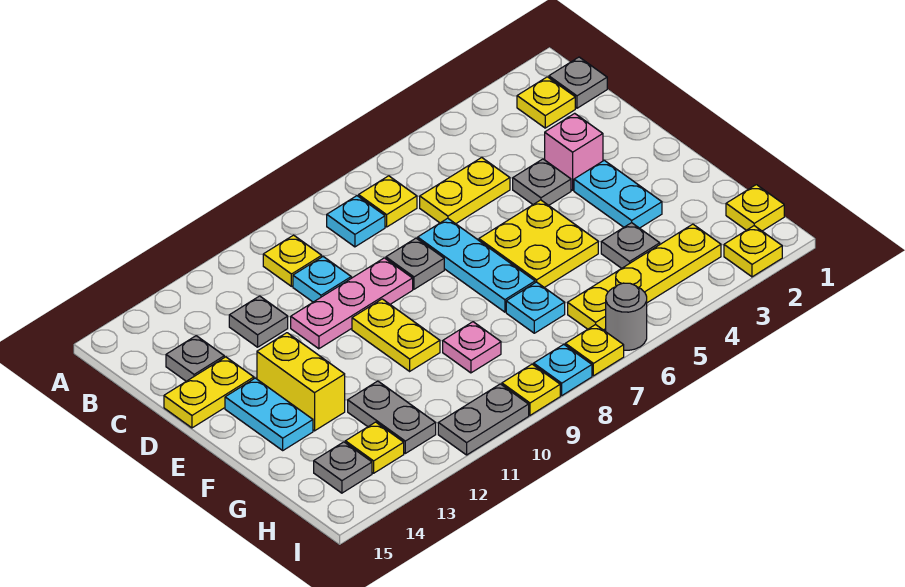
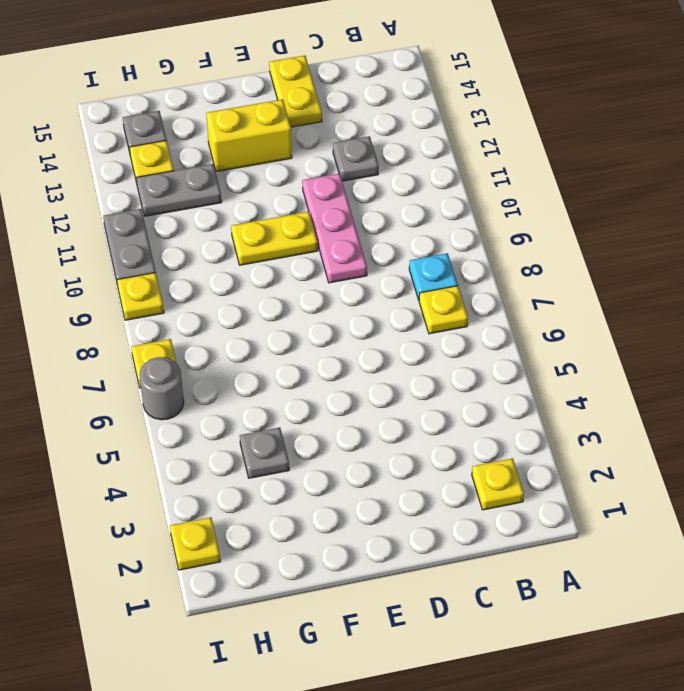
none -> grey plate B1 level 1
none -> yellow plate B10 level 1
none -> yellow plate C5:C6 level 1
none -> cyan plate C10 level 1

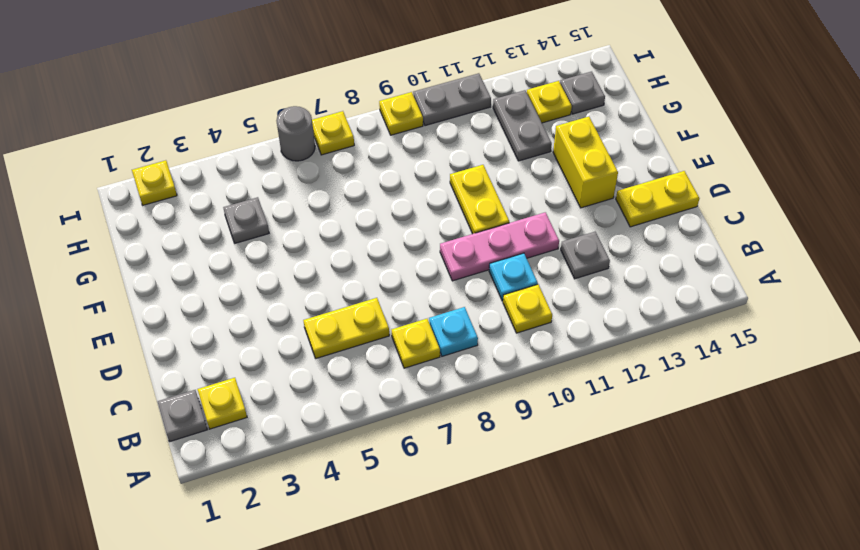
none -> grey plate C14 level 1
none -> pink brick D3 level 1
none -> grey plate D4 level 1
none -> cyan plate D7:F7 level 1

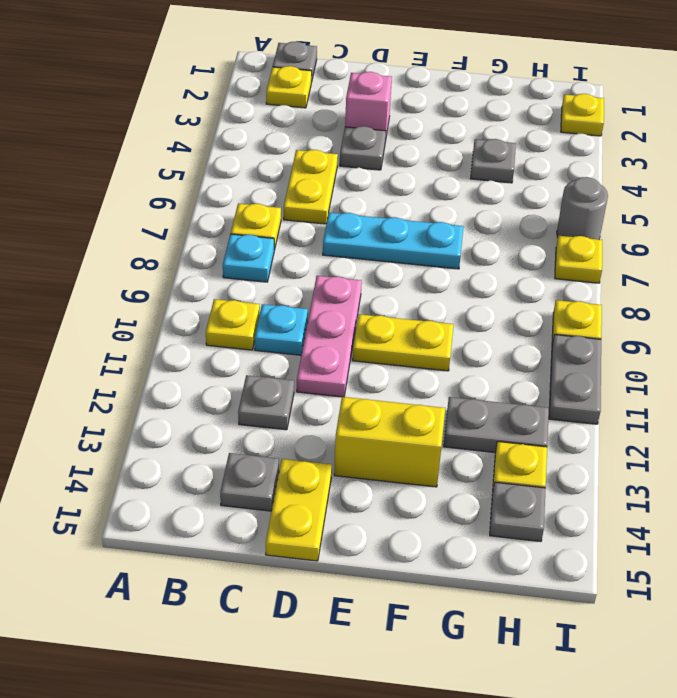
none -> grey plate D8 level 1
none -> cyan plate E3:F3 level 1
none -> yellow plate E5:F6 level 1
none -> cyan plate E14:F14 level 1

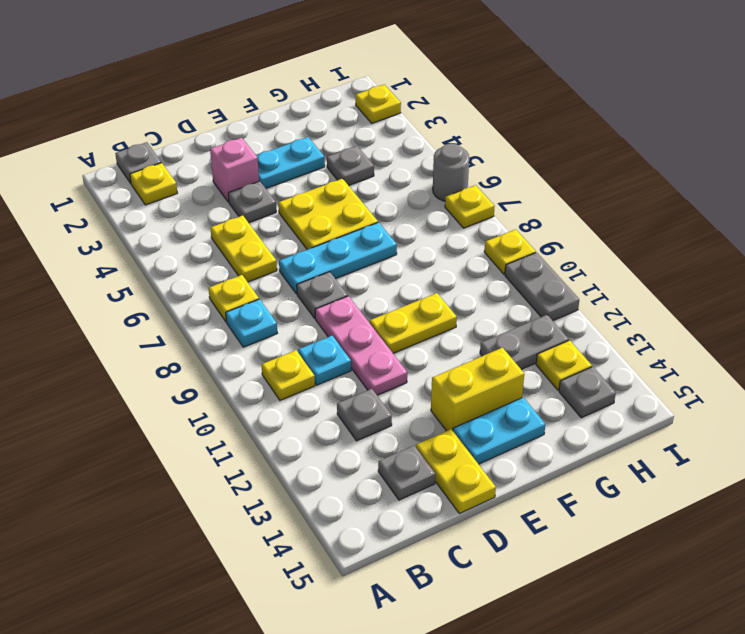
none -> cyan plate G7 level 1
none -> pink plate G9 level 1
none -> yellow plate H1 level 1
none -> yellow plate H3:H6 level 1

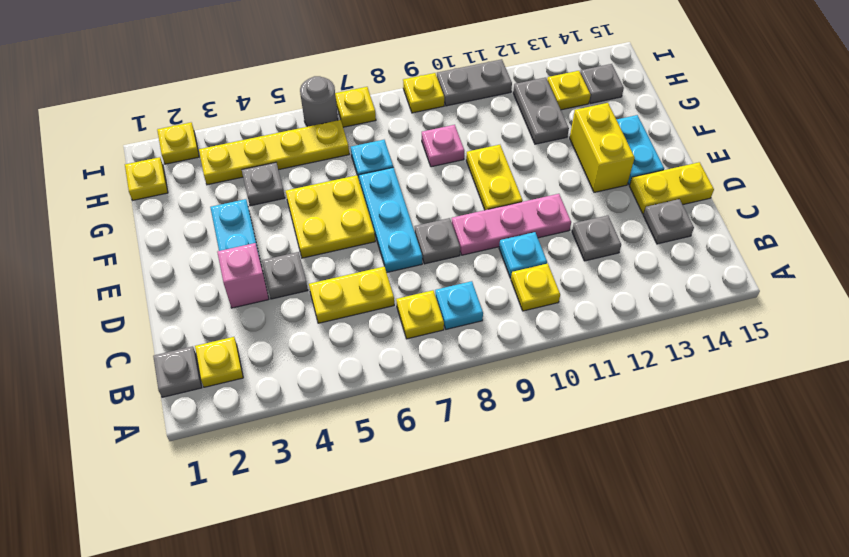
none -> cyan plate I8 level 1

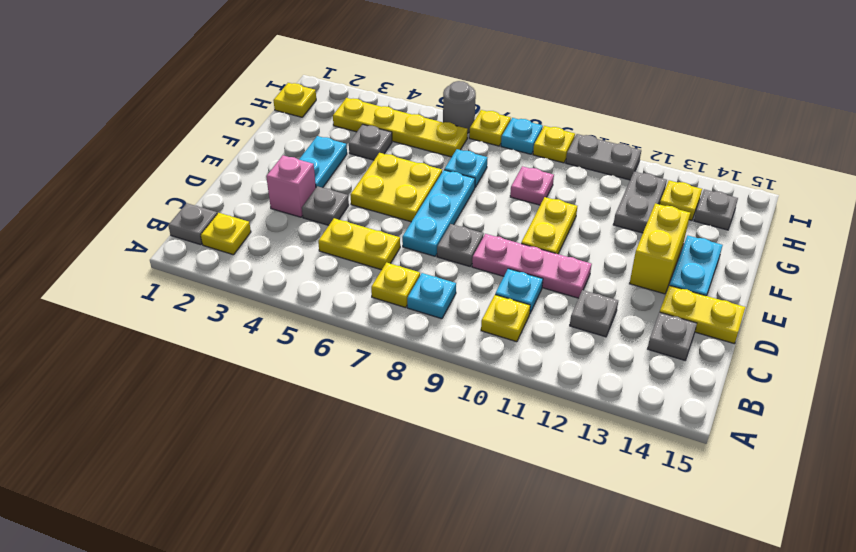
none -> yellow plate I2 level 1

